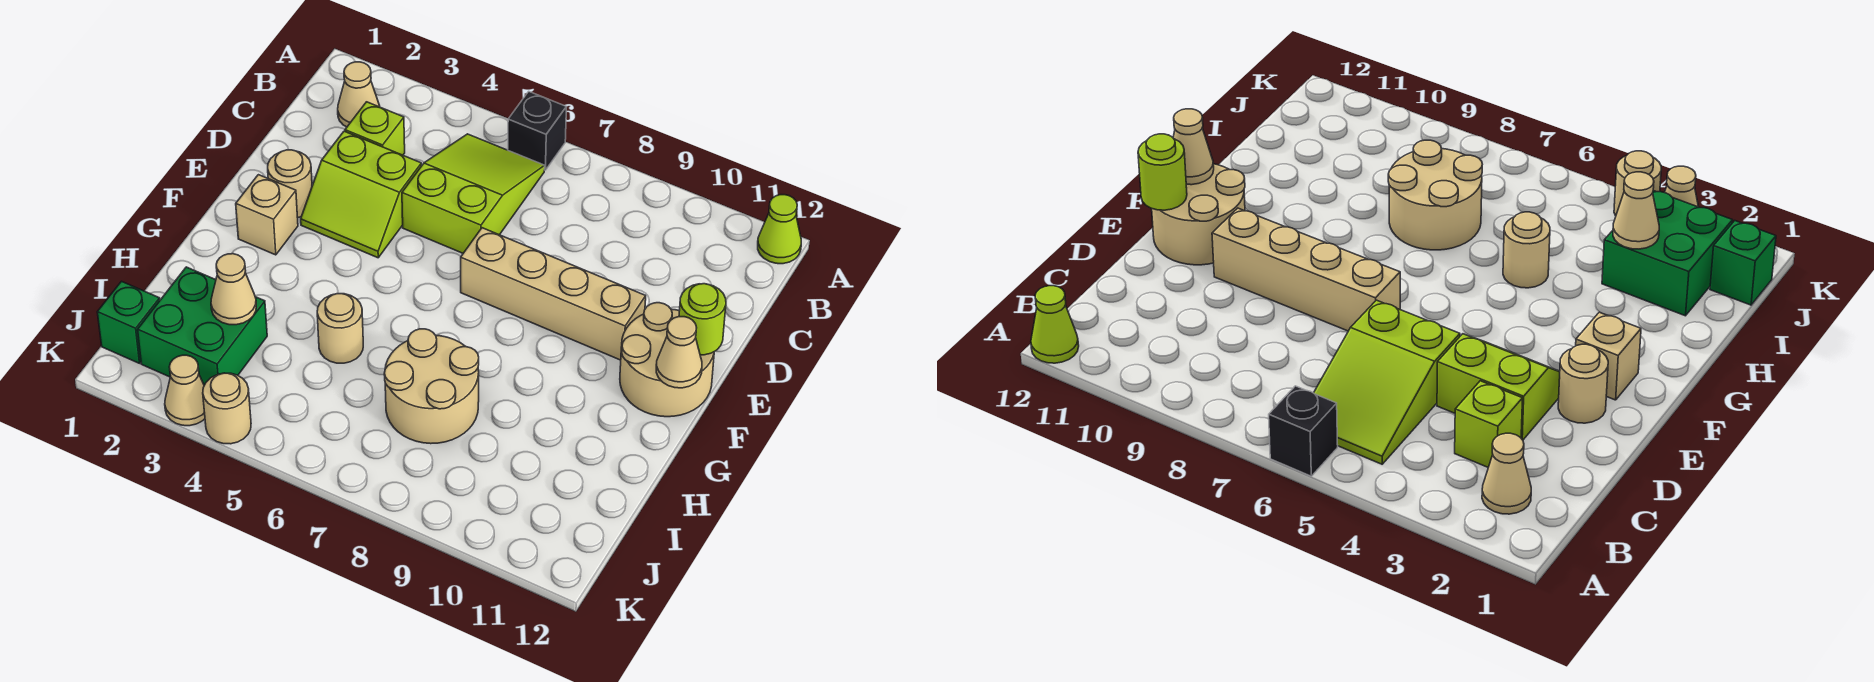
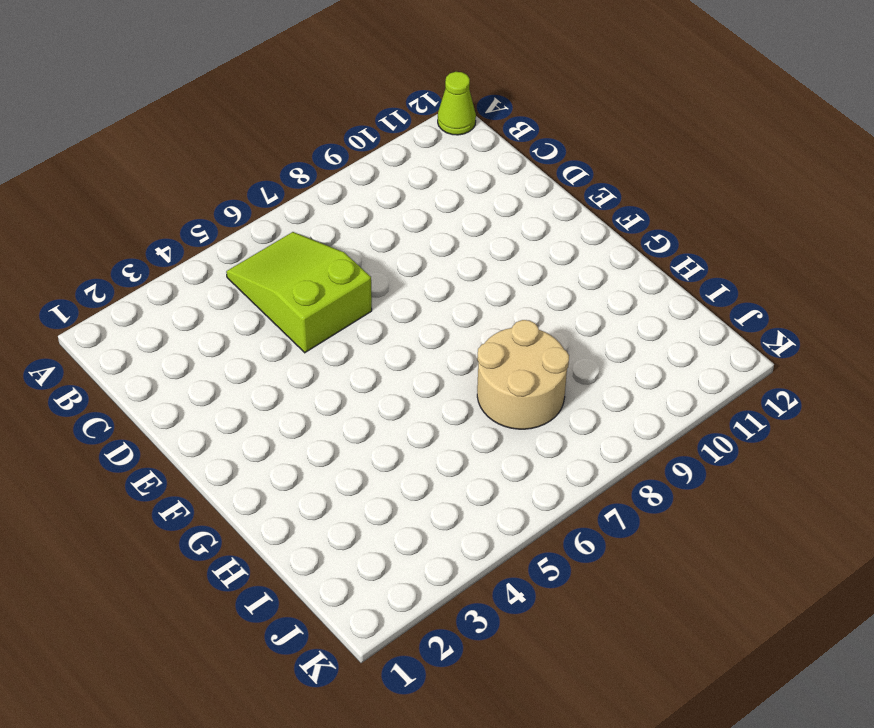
none -> black brick A6 level 1
none -> tan cone B2 level 1
none -> lime brick C3 level 1

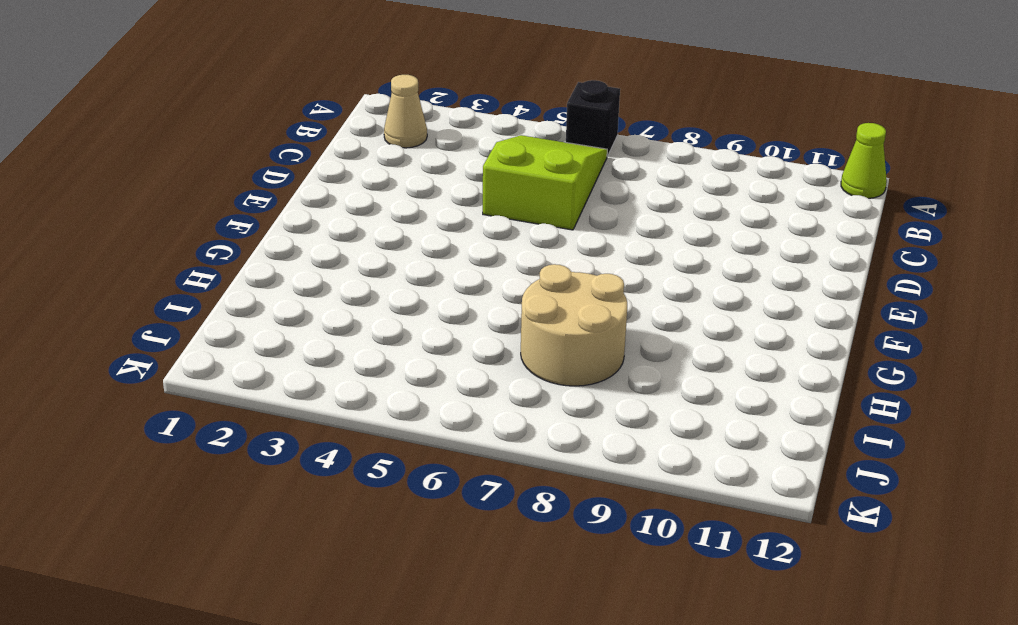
none -> lime brick C3 level 1
none -> lime slope D3:E4 level 1 top D
none -> tan round brick E2 level 1

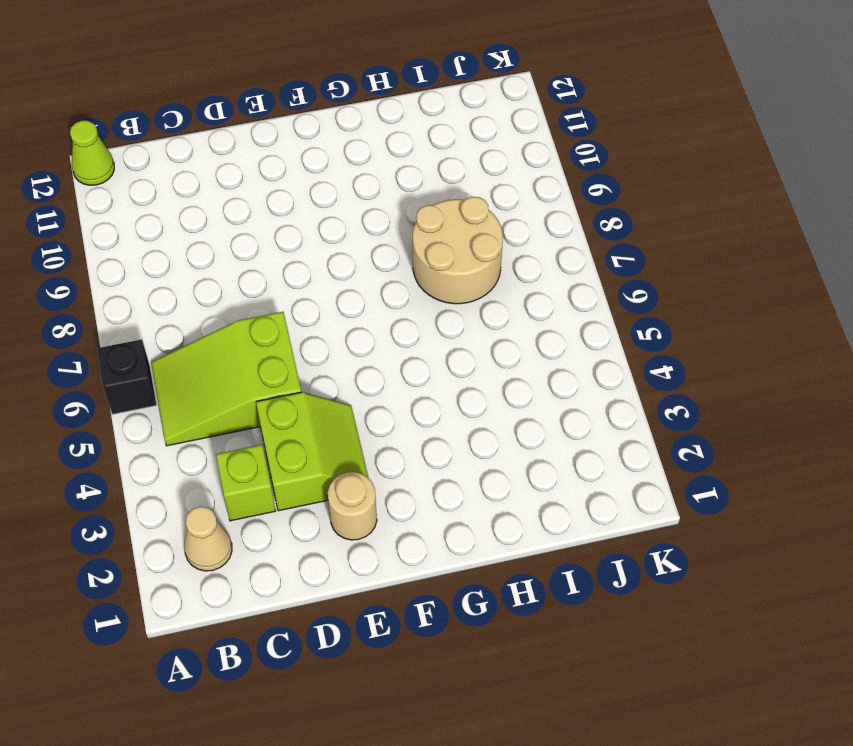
none -> tan brick E7:E10 level 1
none -> tan round brick E11:F12 level 1
none -> tan brick F2 level 1

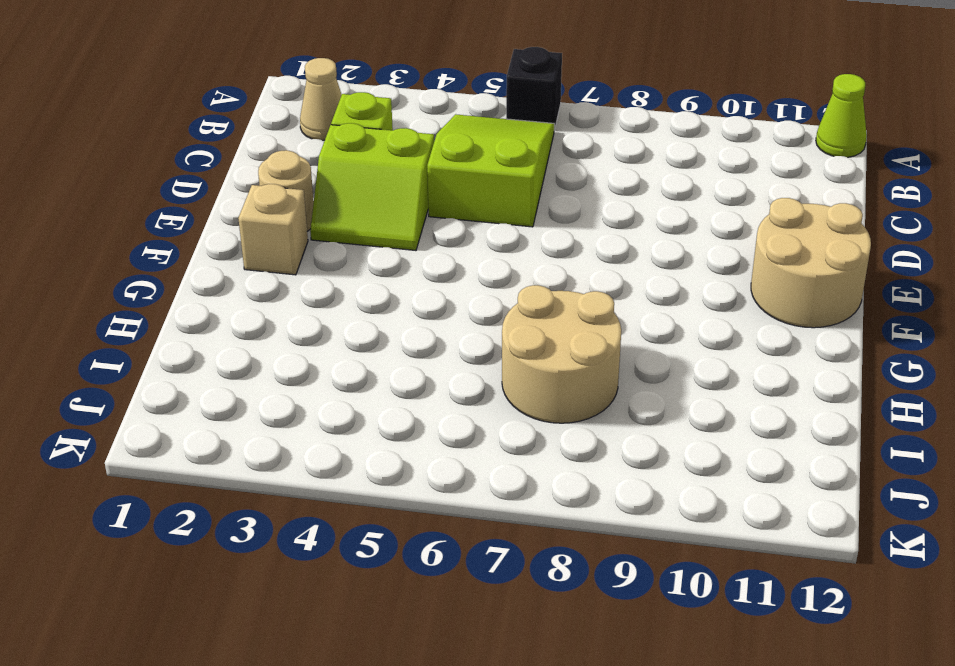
none -> tan brick E7:E10 level 1
none -> tan round brick H5 level 1
none -> green brick I2:J3 level 1

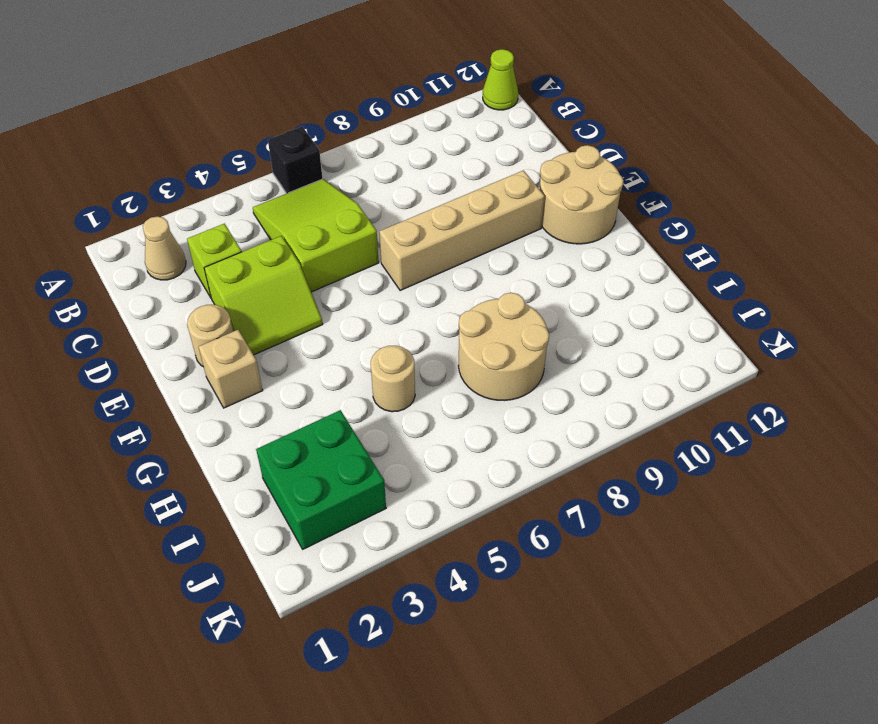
none -> green brick J1 level 1
none -> tan cone K3 level 1
none -> tan round brick K4 level 1

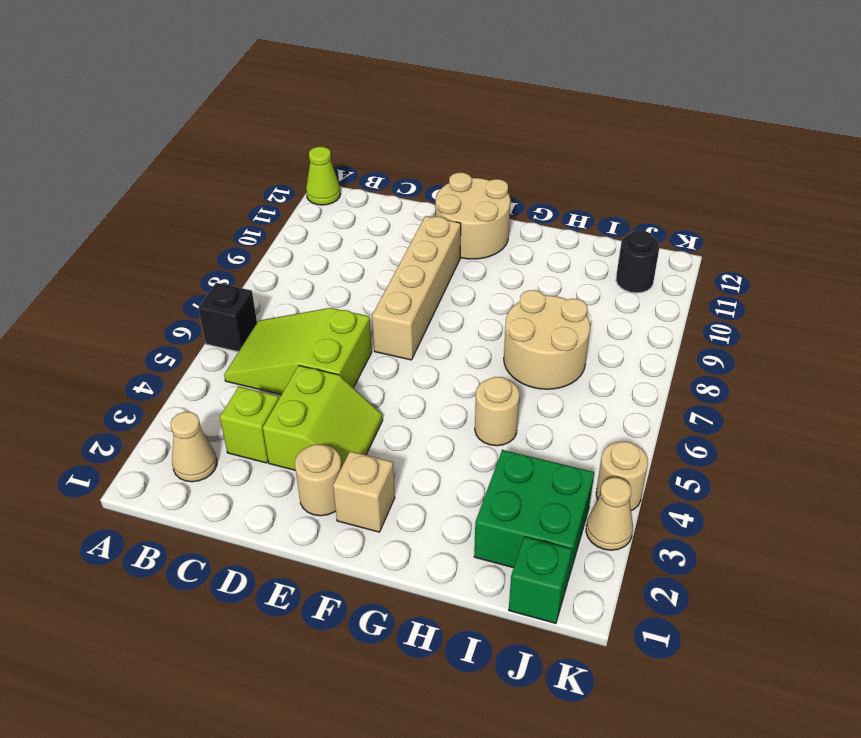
black round brick J11 level 1 -> none
none -> lime round brick E12 level 2
none -> tan cone F12 level 2
none -> tan cone I3 level 2

